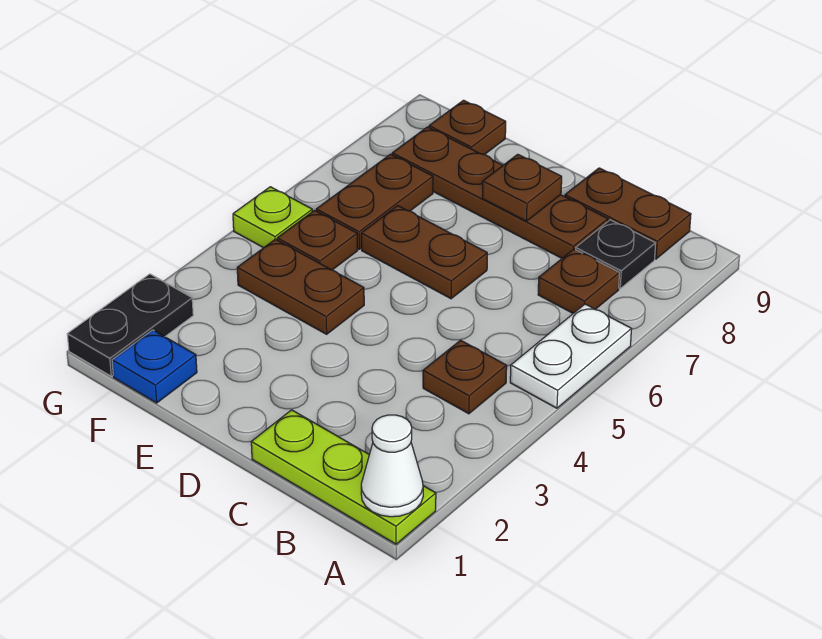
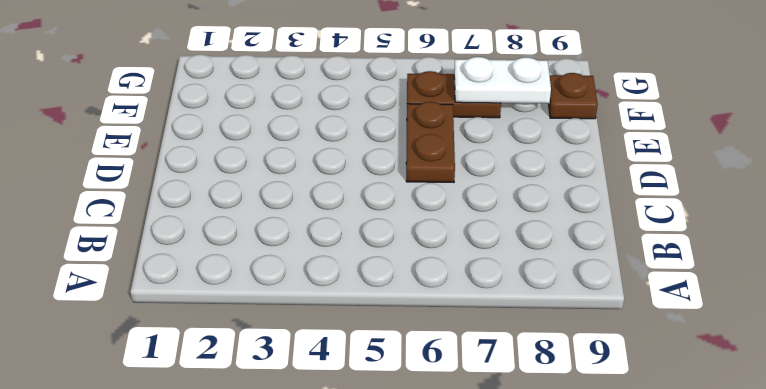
white plate F7:F8 level 2 -> white plate A5:A6 level 1
none -> lime plate A1:C1 level 1
none -> brown plate B4 level 1
none -> brown plate B7 level 1

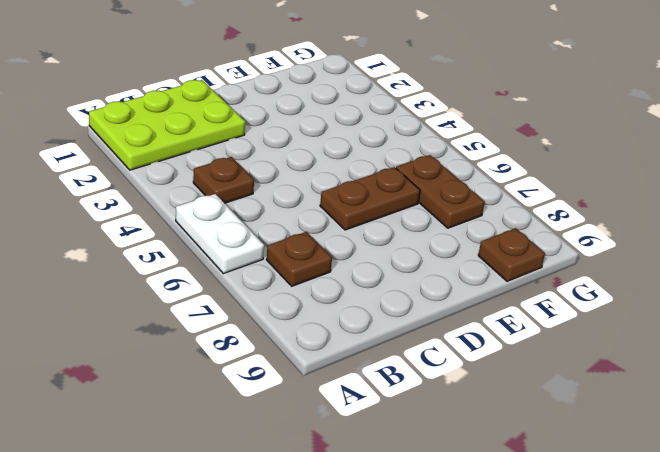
lime plate A1:C2 level 1 -> lime plate A1:C1 level 1
none -> black plate B8 level 1
none -> brown plate B9:C9 level 1
none -> brown plate C8:F8 level 1

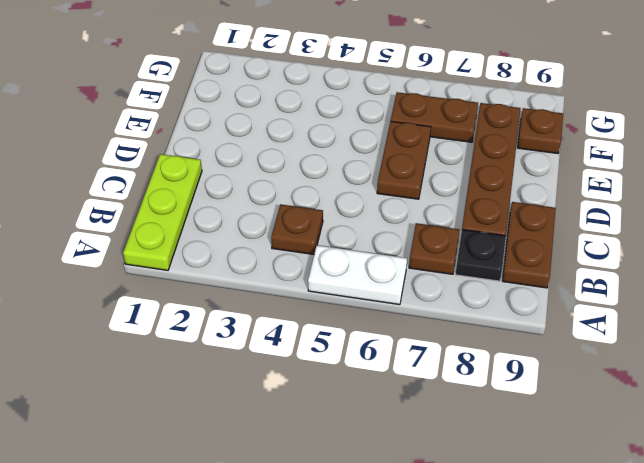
none -> brown plate E4:F4 level 1
none -> blue plate F1 level 1
none -> brown plate F5 level 1

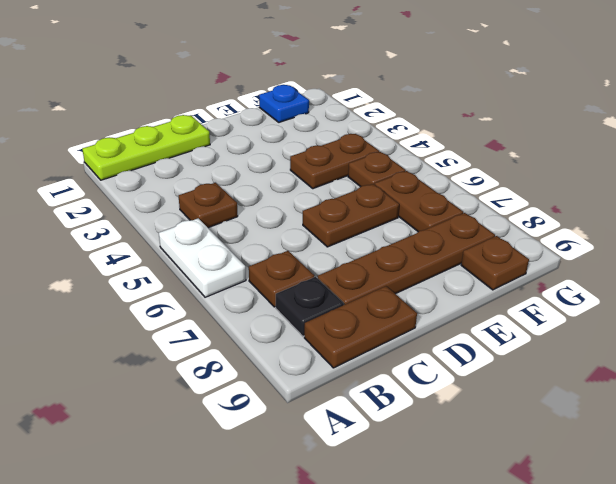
none -> black plate G1:G2 level 1
none -> lime plate G5 level 1
none -> white cone A1 level 2

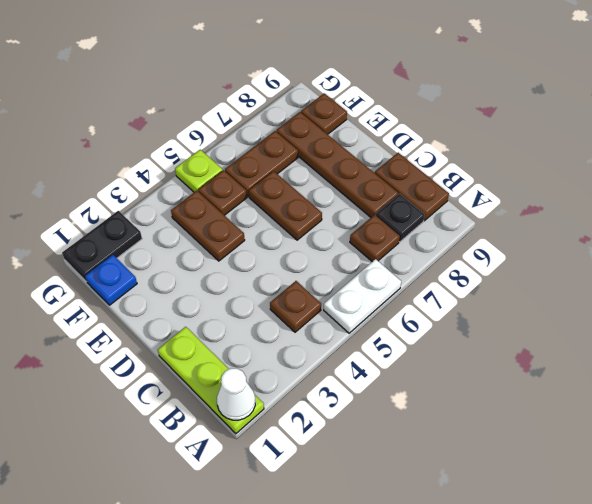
none -> brown plate D8 level 2

